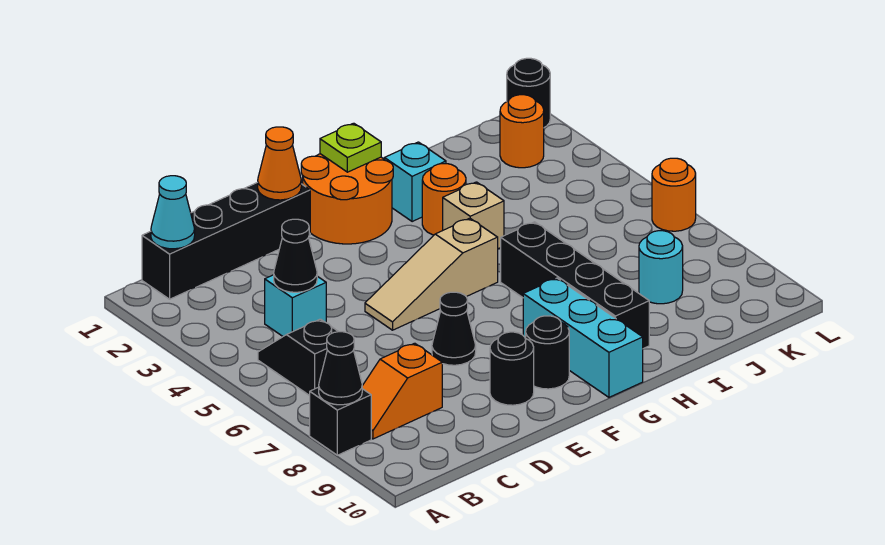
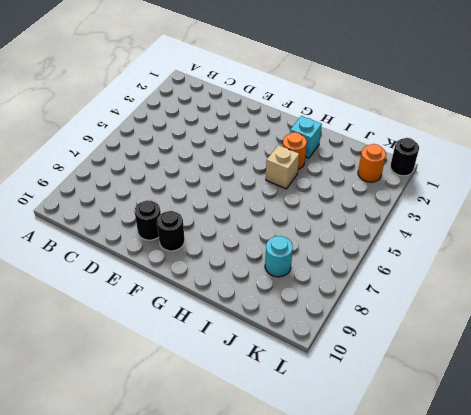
none -> black brick A8 level 1
none -> black brick B1:E1 level 1
none -> black slope B5:B6 level 1 top 6

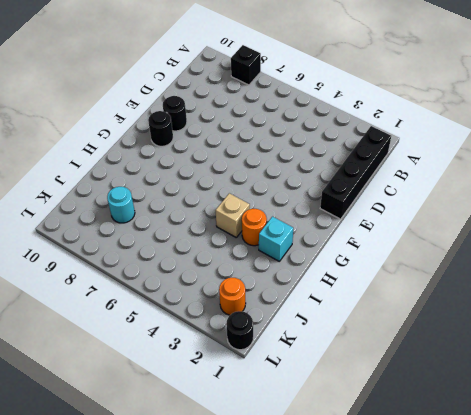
none -> black slope B5:B6 level 1 top 6
none -> orange slope B8:C8 level 1 top C
none -> cyan brick C4 level 1

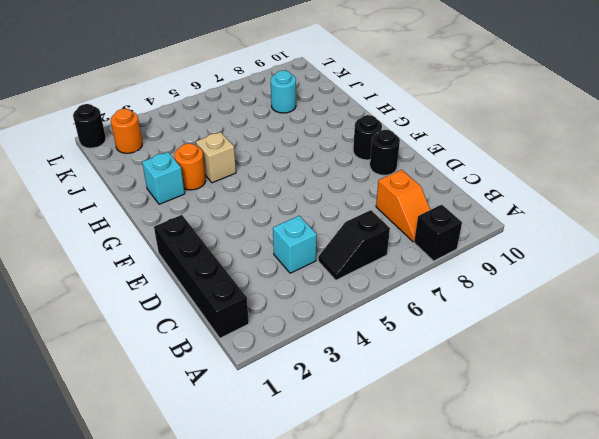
none -> tan slope E5:G5 level 1 top G
none -> black cone E7 level 1
none -> orange round brick F1:G2 level 1

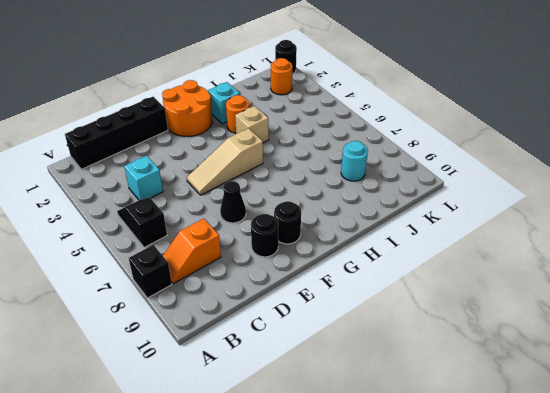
none -> cyan brick G8:G10 level 1
none -> black brick H6:H9 level 1
none -> orange round brick L6 level 1

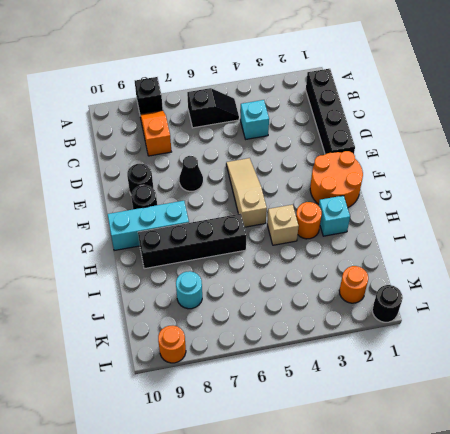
orange round brick L9 level 1 -> orange round brick L6 level 1
none -> black cone A8 level 2
none -> cyan cone B1 level 2
none -> black cone C4 level 2

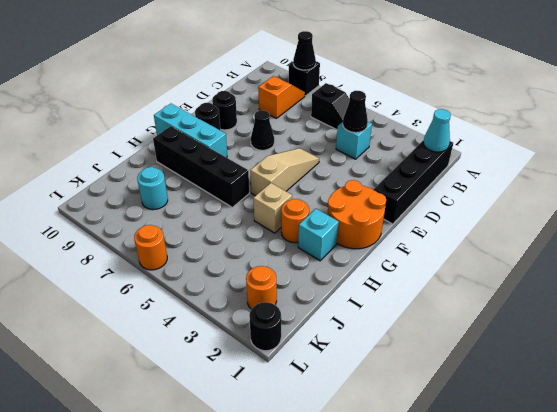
none -> orange cone E1 level 2
none -> lime plate G1 level 2

